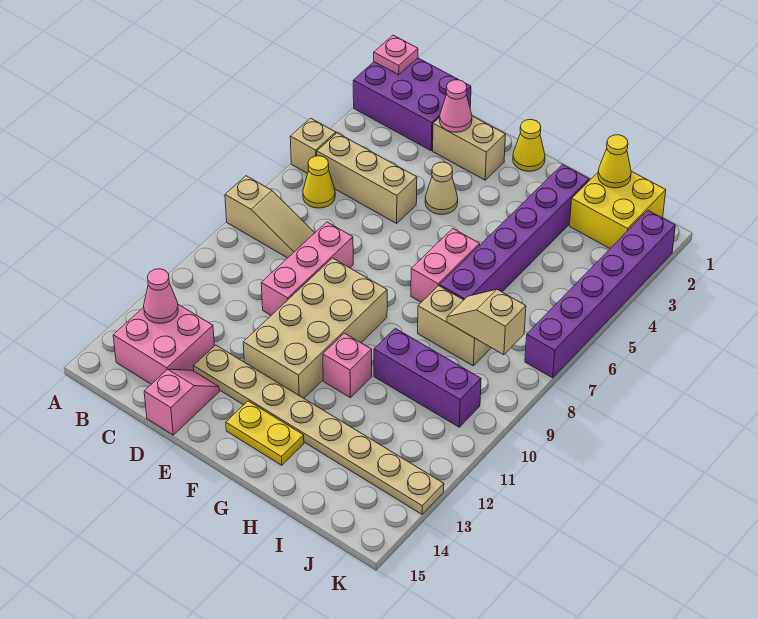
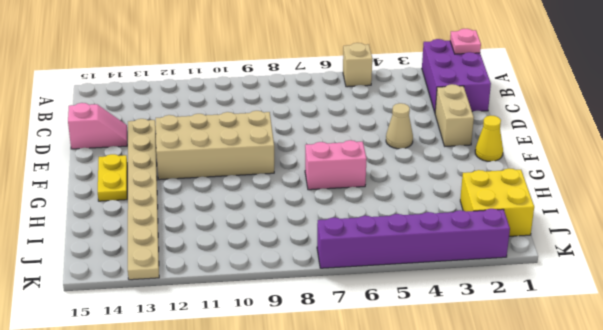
none -> tan slope A8:C8 level 1 top A
none -> tan brick B5:D5 level 1
none -> yellow cone B6 level 1

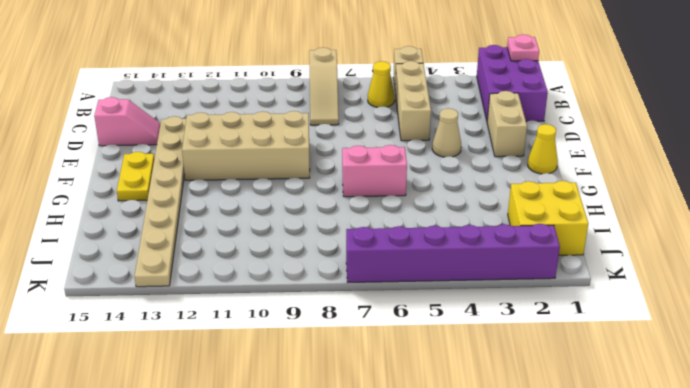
none -> pink brick B13:C14 level 1
none -> pink brick D8:D10 level 1
none -> pink brick G11 level 1

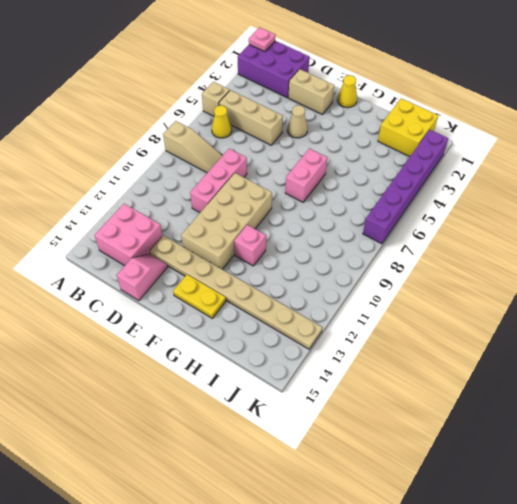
none -> purple brick H2:H7 level 1
none -> tan brick H8:I8 level 1
none -> purple brick H10:J10 level 1

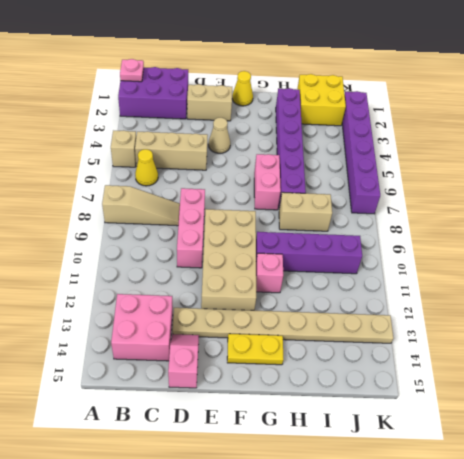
purple brick G10:J10 level 1 -> purple brick H10:J10 level 1
none -> pink cone B13 level 2
none -> pink cone D2 level 2
none -> yellow cone I1 level 2

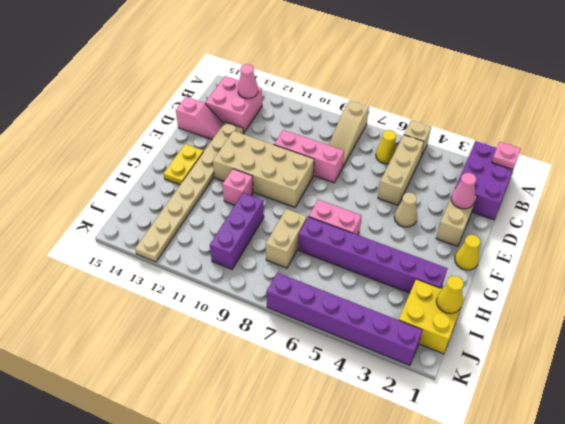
none -> tan slope I8:J8 level 2 top J

